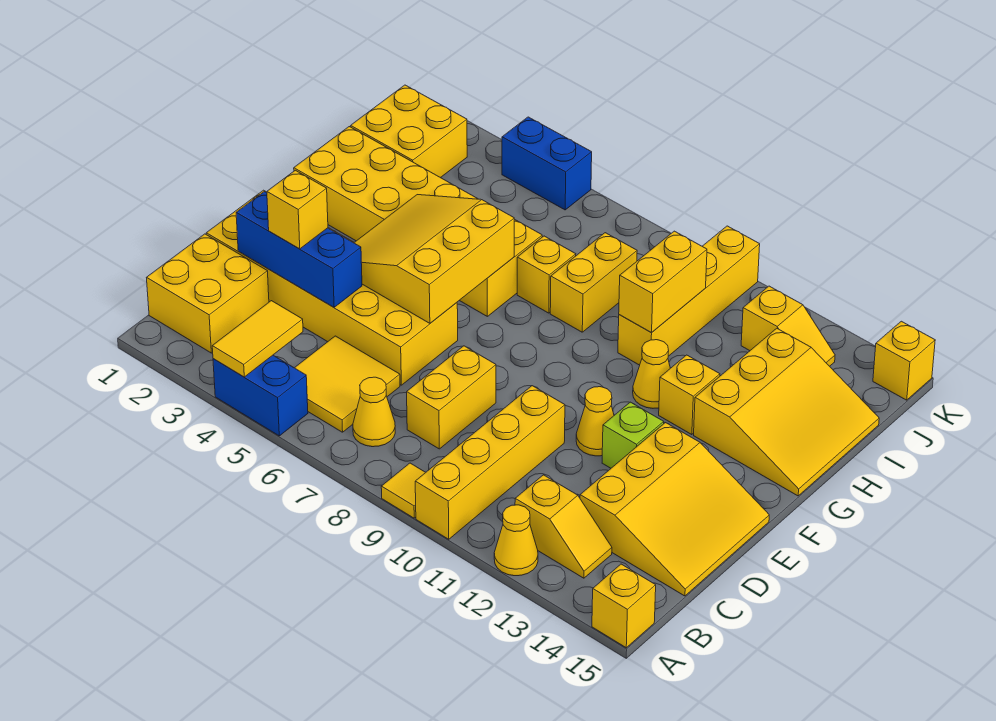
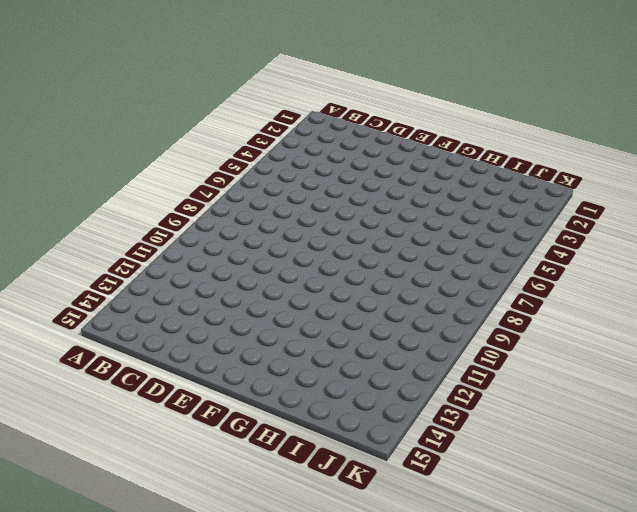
none -> blue brick A4:A5 level 1
none -> yellow tile A9 level 1
none -> yellow brick A10:D10 level 1
none -> yellow cone A12 level 1

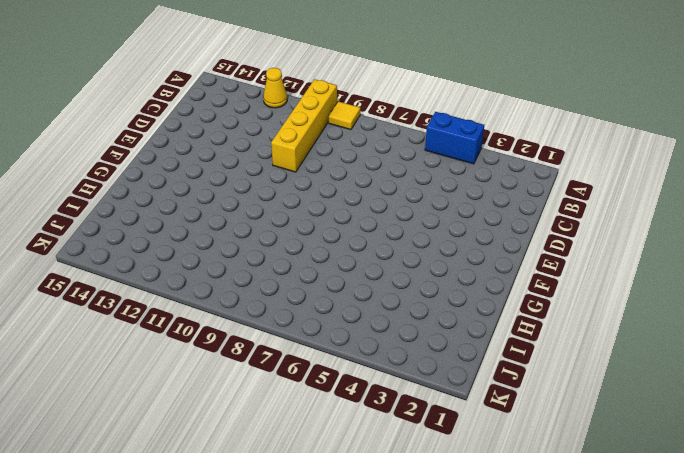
none -> yellow brick A15 level 1
none -> yellow brick B1:C2 level 1
none -> yellow tile B5:C6 level 1
none -> yellow cone B7 level 1

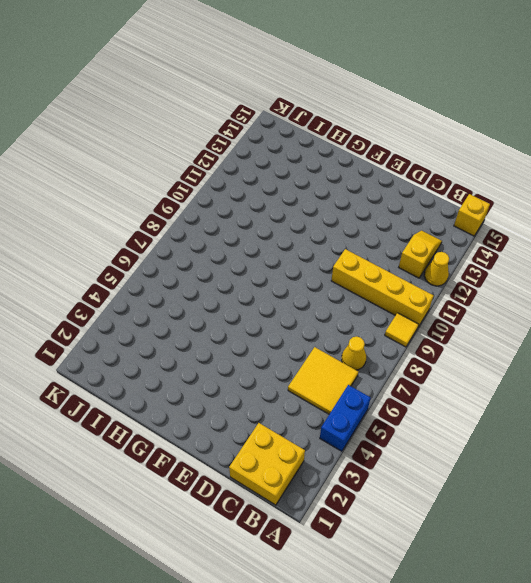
none -> yellow brick C8:D8 level 1
none -> yellow slope C13:E15 level 1 top 13
none -> yellow brick D1:E6 level 1
none -> yellow cone E11 level 1

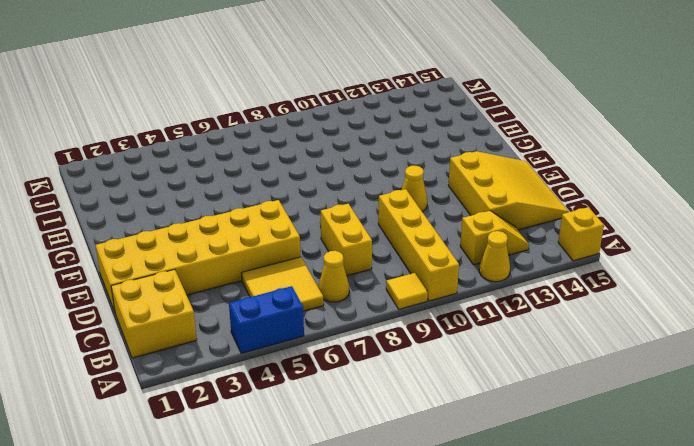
none -> lime brick E12 level 1
none -> yellow brick G1:H6 level 1
none -> yellow cone G11 level 1
none -> yellow brick G12 level 1

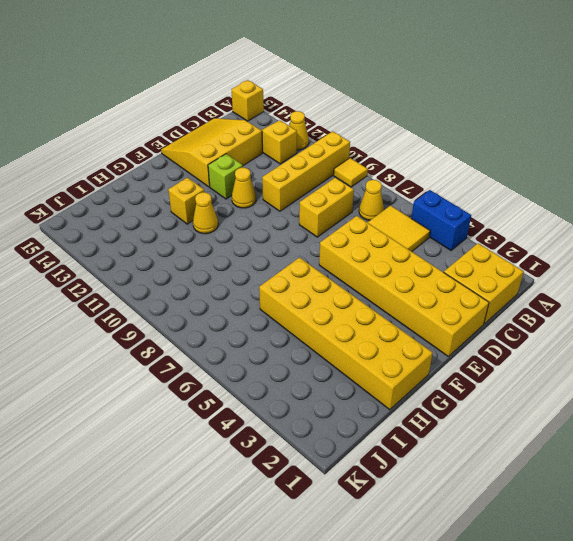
none -> yellow slope G13:I15 level 1 top 13
none -> yellow brick H7 level 1
none -> yellow brick H8:I8 level 1
none -> yellow brick H10:K10 level 1

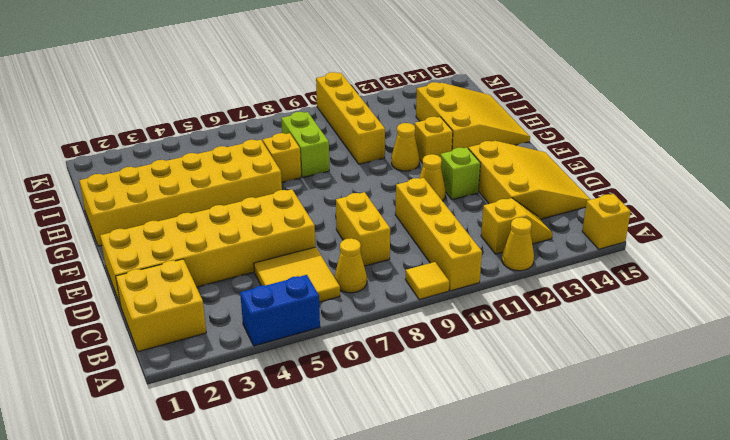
lime brick H8:I8 level 1 -> yellow brick H8:I8 level 1
none -> yellow brick I1:J2 level 1
none -> yellow slope J12:J13 level 1 top 12
none -> blue brick K4:K5 level 1
none -> yellow brick K15 level 1

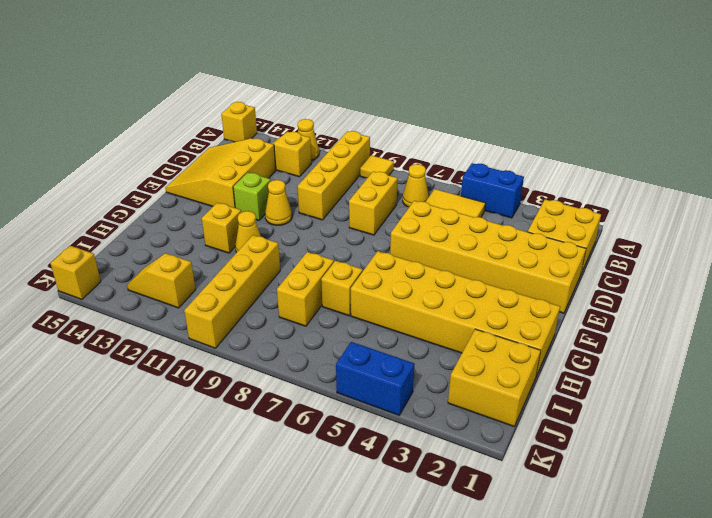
none -> yellow slope G13:I15 level 1 top 13
none -> yellow tile A4:B4 level 2
none -> blue brick D2:D4 level 2
none -> yellow slope E4:G6 level 2 top 6

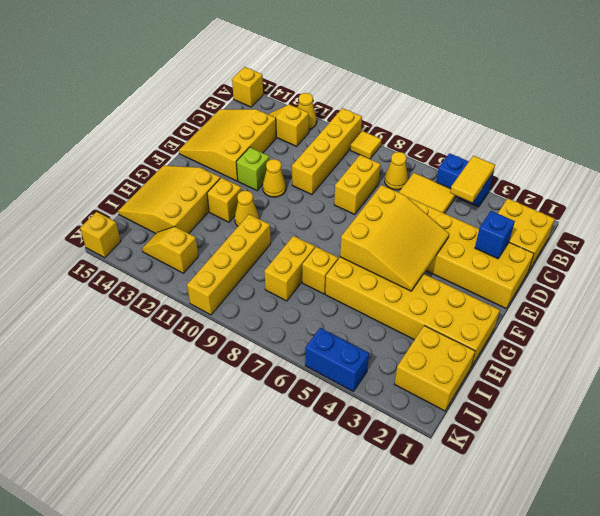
blue brick D2 level 2 -> blue brick D2:D4 level 2
none -> yellow brick H10:I10 level 2
none -> yellow brick D3 level 3

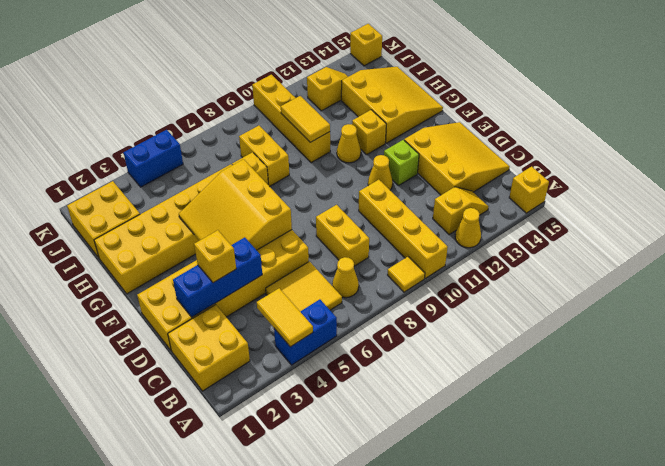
yellow tile H10:I10 level 2 -> yellow brick H10:I10 level 2

